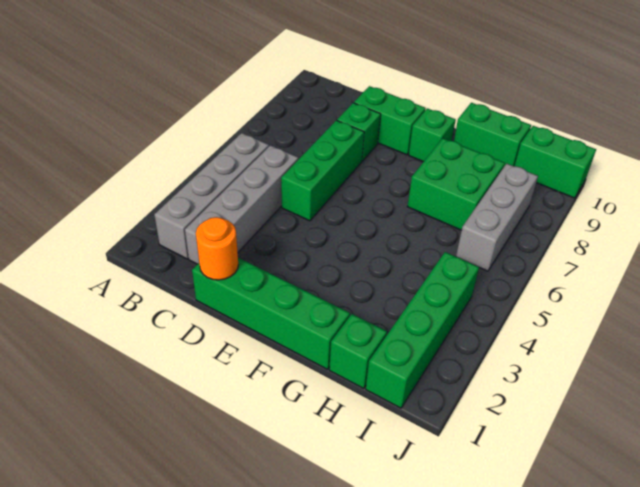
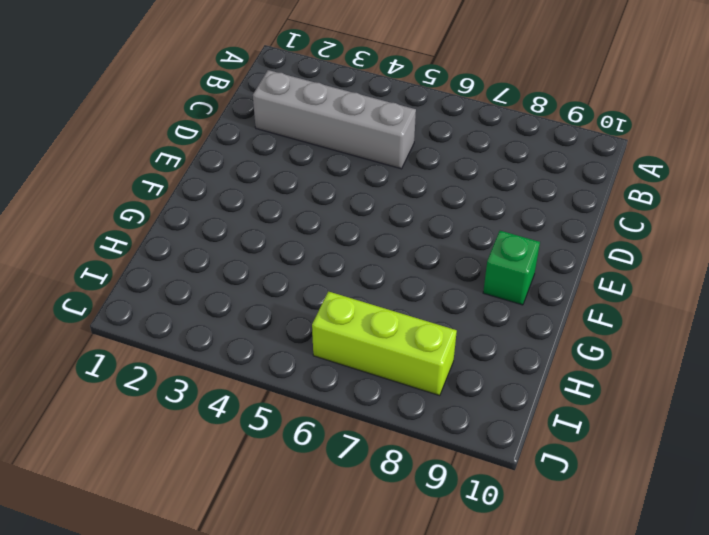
lime brick I6:I8 level 1 -> grey brick I6:I8 level 1
none -> grey brick B2:B5 level 1
none -> green brick D1:G1 level 1
none -> green brick D5:D7 level 1

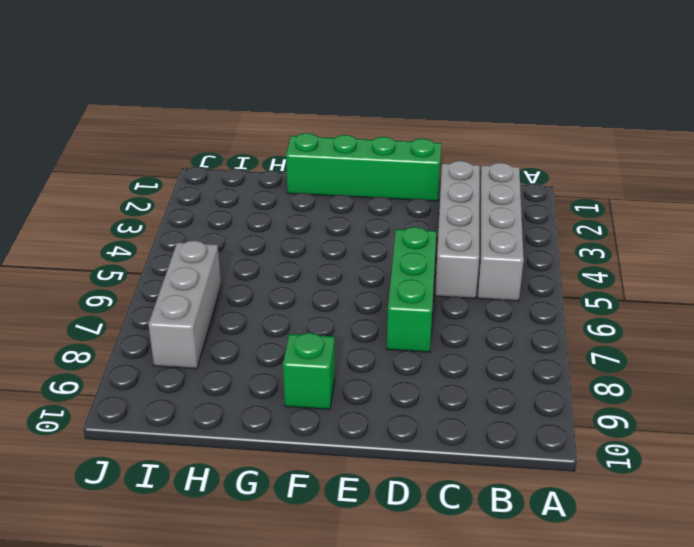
none -> green brick D8 level 1
none -> green brick D9:E9 level 1
none -> green brick G7:H8 level 1

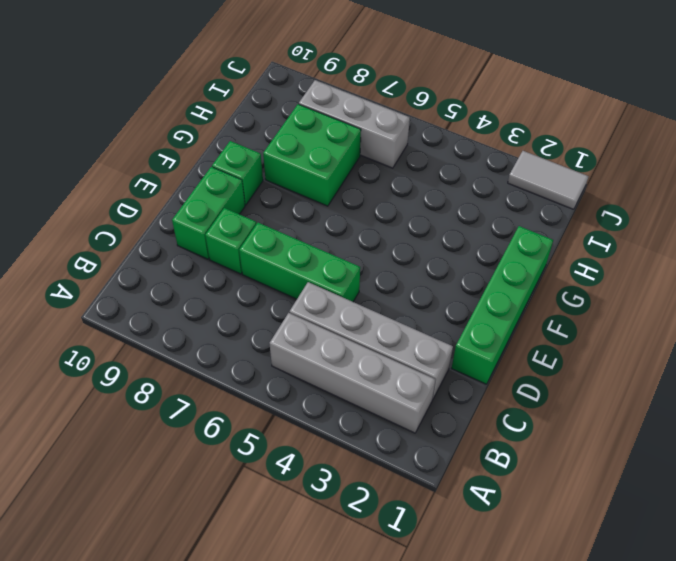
grey tile J1:J2 level 1 -> none
none -> green brick G10:H10 level 1
none -> green brick H1 level 1
none -> green brick I1:I4 level 1

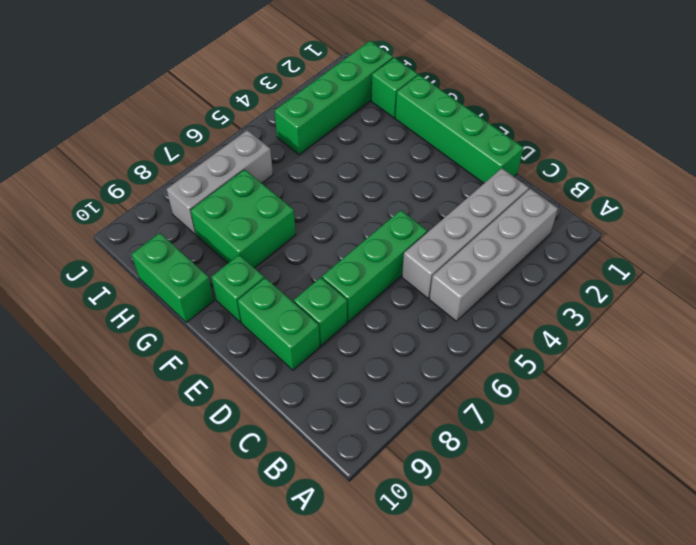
none -> green brick I10:J10 level 1
none -> orange round brick D1 level 2

